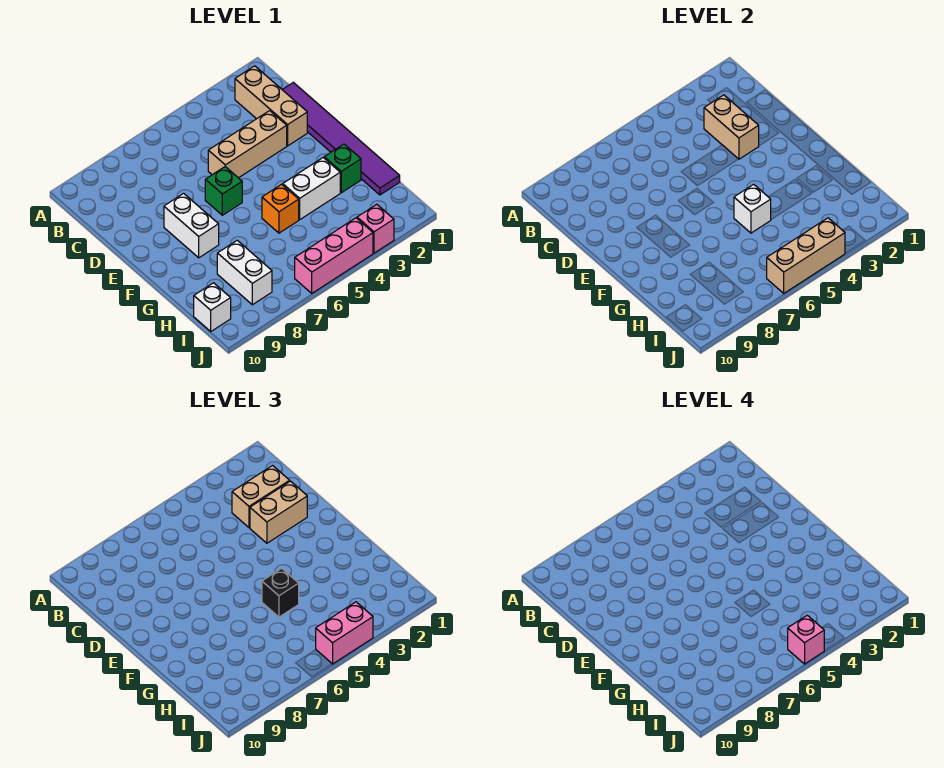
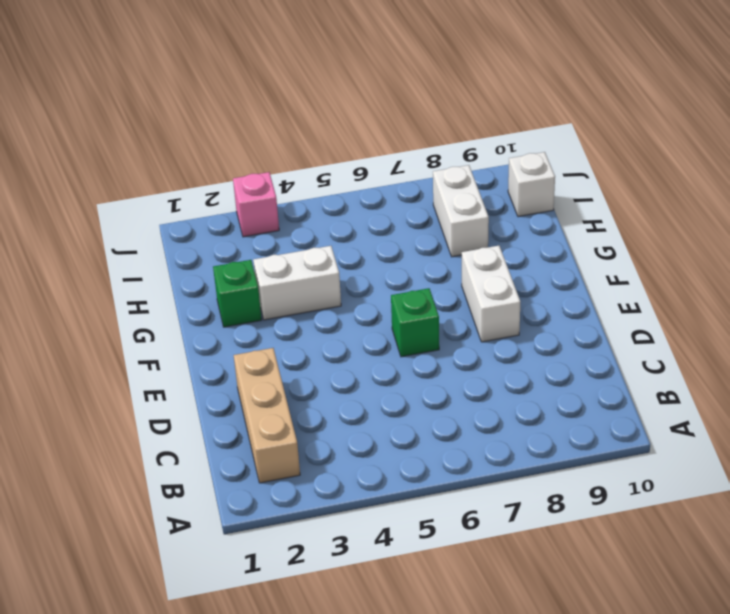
none -> purple tile C1:H1 level 1
none -> tan brick D3:D5 level 1
none -> orange brick G5 level 1

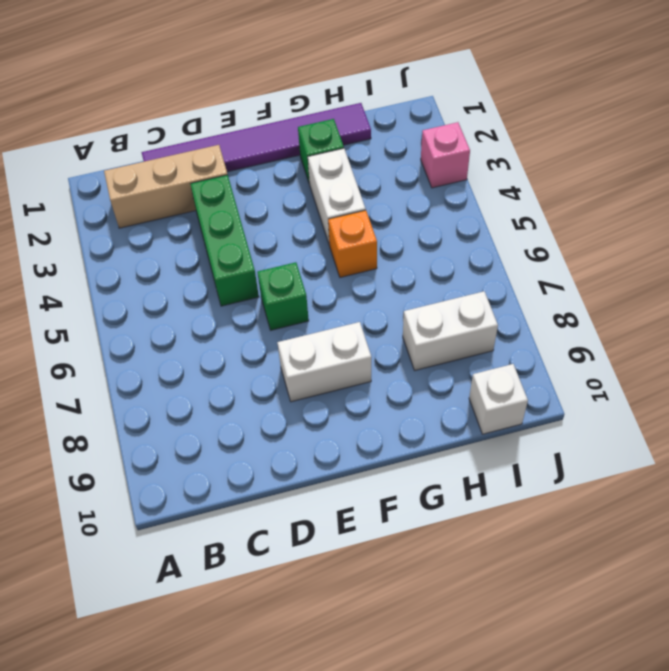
green brick D3:D5 level 1 -> tan brick D3:D5 level 1
none -> pink brick J4:J6 level 1
none -> tan brick C3:D3 level 2
none -> white brick G5 level 2

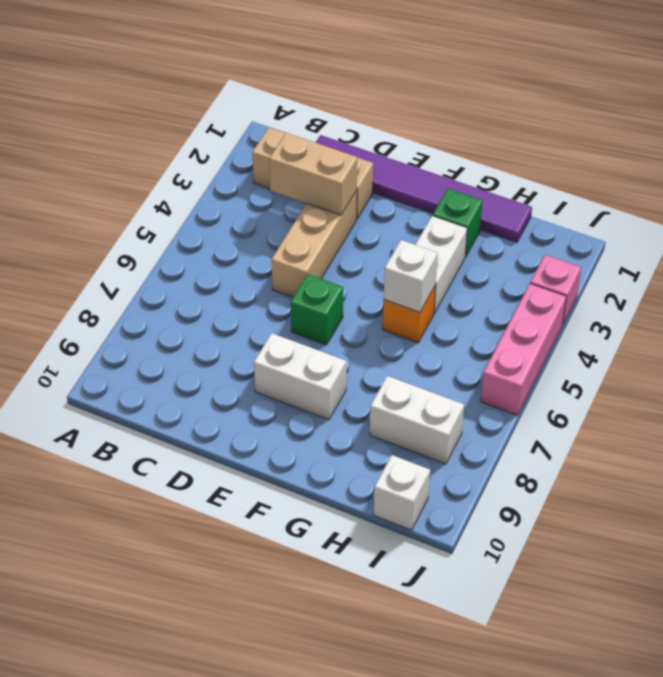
none -> tan brick J4:J6 level 2
none -> tan brick C2:C3 level 3
none -> tan brick D2:D3 level 3

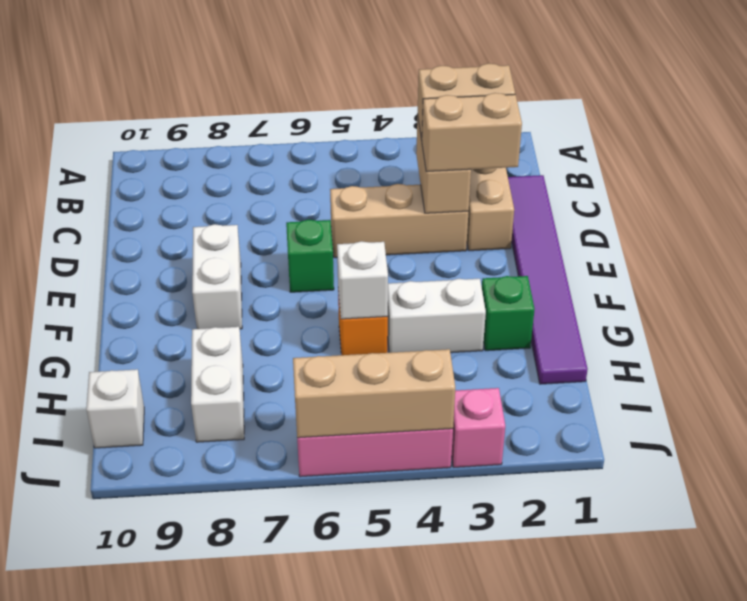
none -> black brick G5 level 3
none -> pink brick J4:J5 level 3
none -> pink brick J5 level 4

